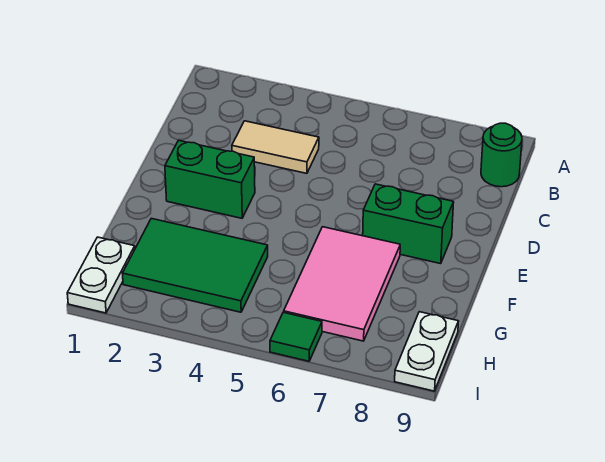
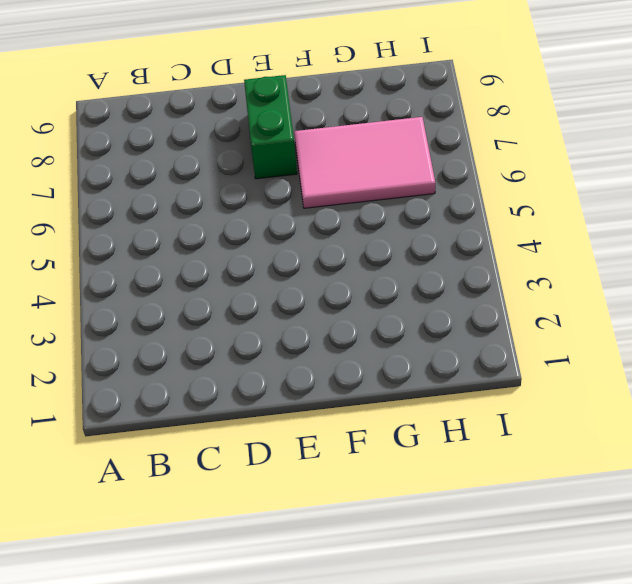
none -> green round brick B9 level 1
none -> tan tile C3:C4 level 1

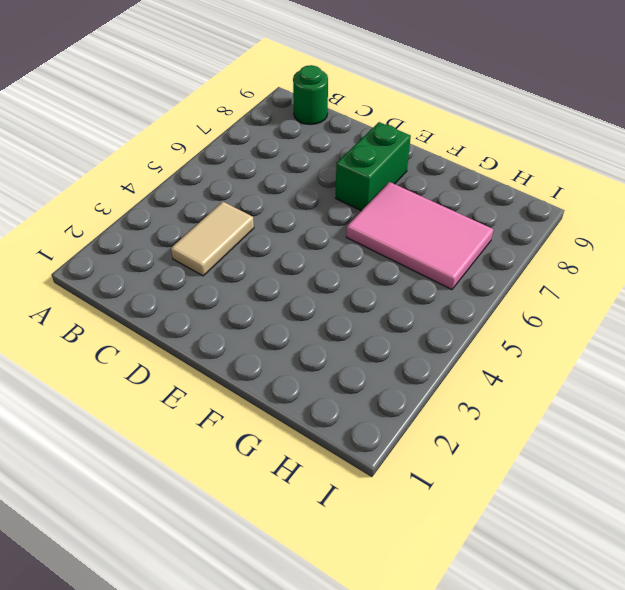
none -> green brick E2:E3 level 1
none -> green tile G2:H4 level 1

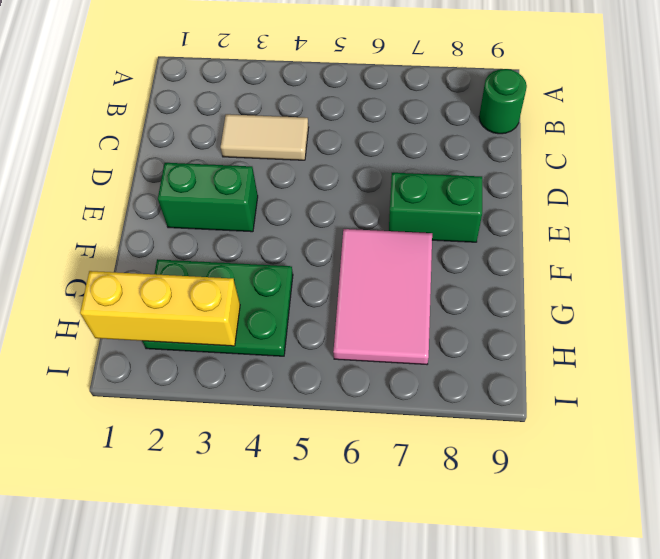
green plate G2:H4 level 1 -> green tile G2:H4 level 1
yellow brick H1:H3 level 2 -> none
none -> white plate H1:I1 level 1
none -> white plate H9:I9 level 1

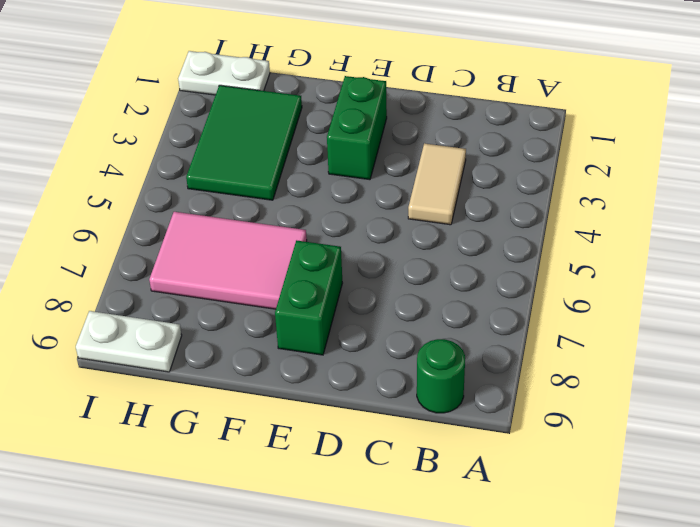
none -> green tile I6 level 1

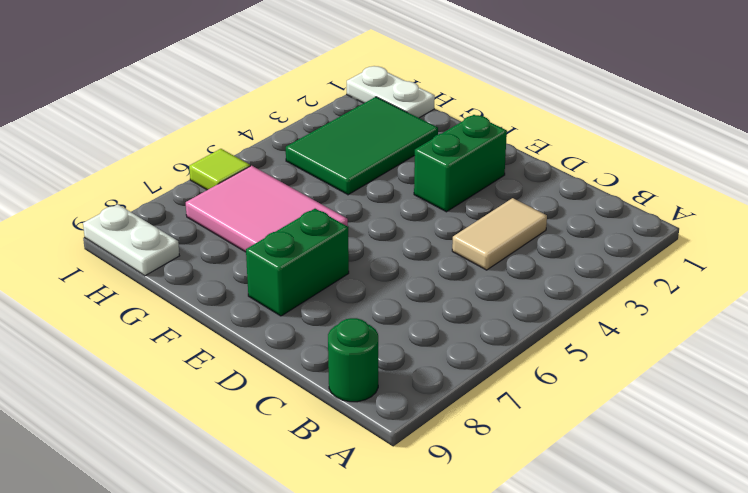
lime tile I6 level 1 -> green tile I6 level 1

